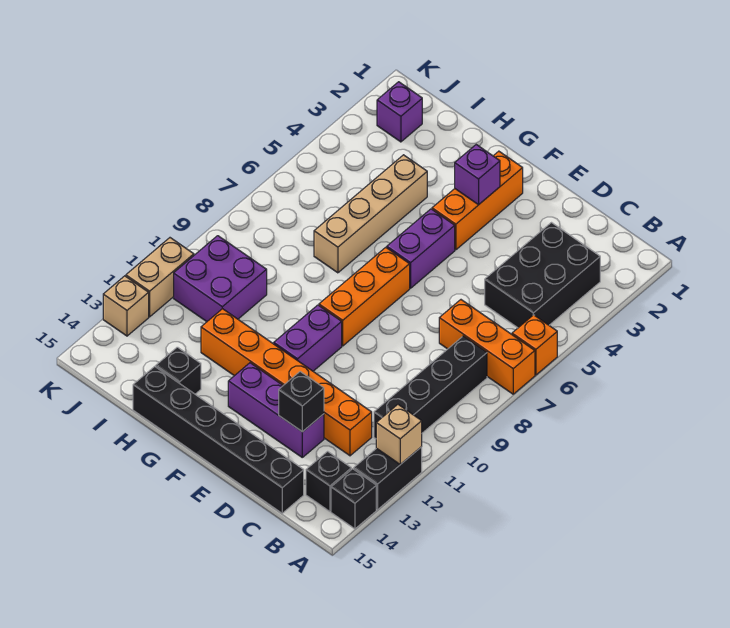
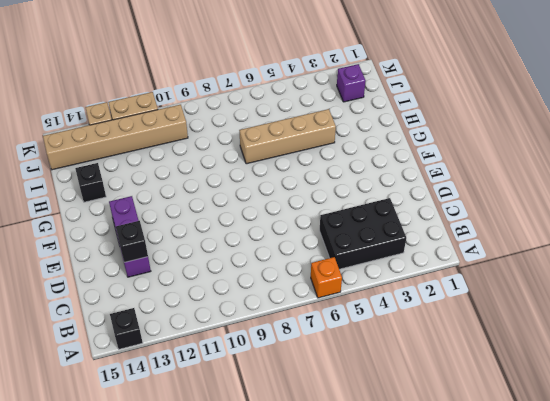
tan brick J10:J15 level 1 -> purple brick I10:J11 level 1
none -> orange brick A7:C7 level 1
none -> black brick A12:A13 level 1
none -> black brick B8:B11 level 1

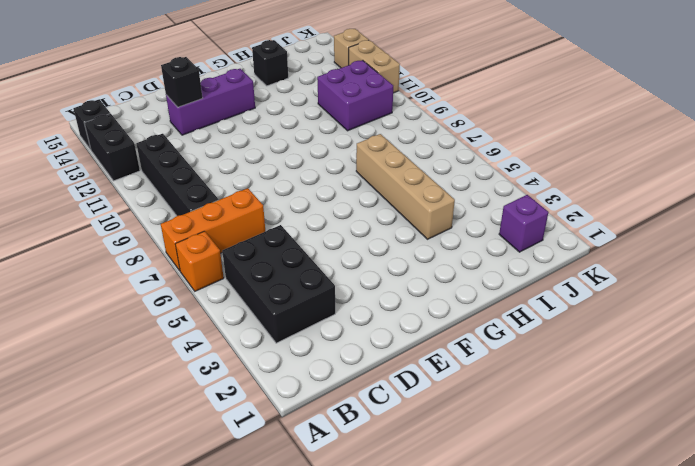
none -> black brick B14 level 1
none -> orange brick C12:H12 level 1
none -> black brick C15:H15 level 1

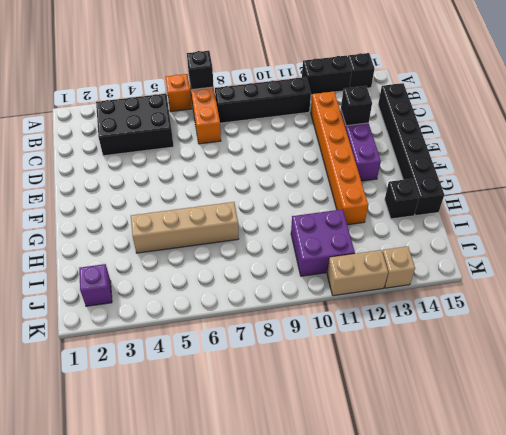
black brick A7 level 2 -> black brick B14 level 1
none -> orange brick F2:F4 level 1
none -> purple brick F5:F6 level 1
none -> orange brick F7:F9 level 1

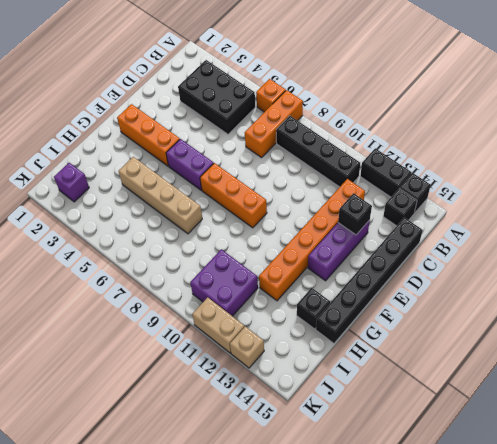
none -> purple brick F10:F11 level 1
none -> tan brick A12 level 2
none -> purple brick F3 level 2

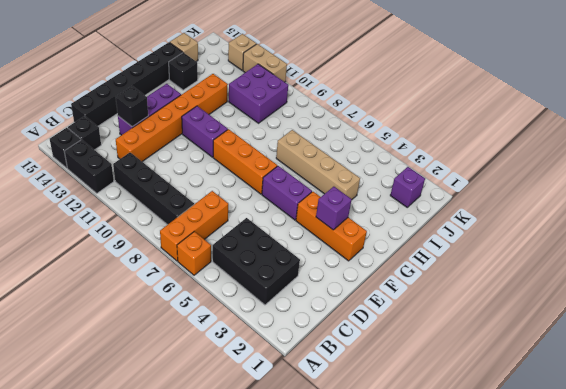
tan brick I15 level 1 -> tan brick A12 level 2

